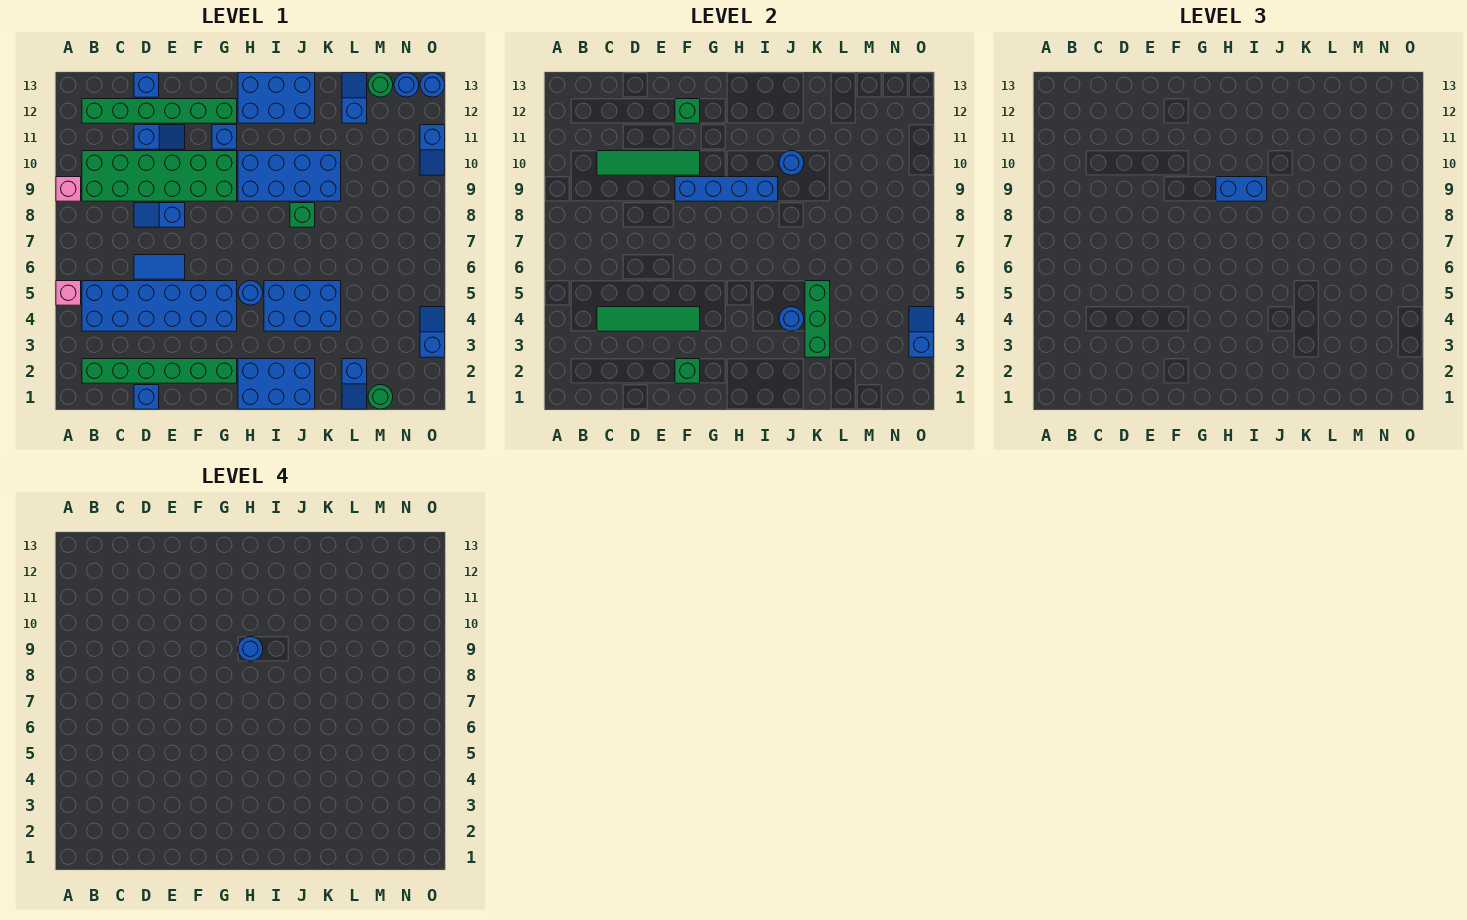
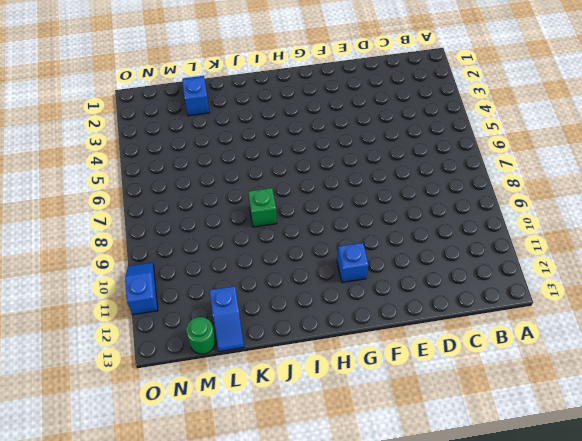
none -> pink brick A5 level 1
none -> pink brick A9 level 1
none -> green brick B2:G2 level 1
none -> blue brick B4:G5 level 1

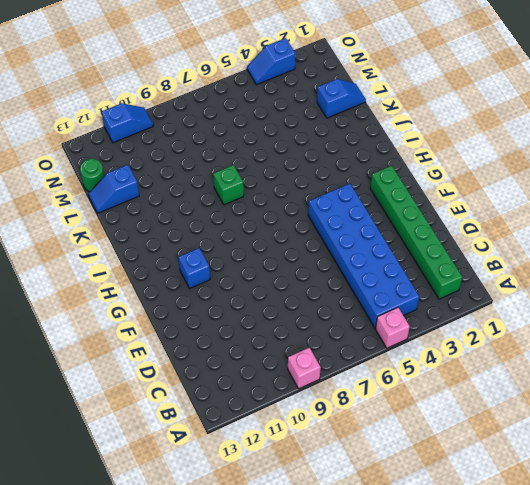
none -> green brick B9:G10 level 1
none -> green brick B12:G12 level 1
none -> blue brick D1 level 1
none -> blue tile D6:E6 level 1

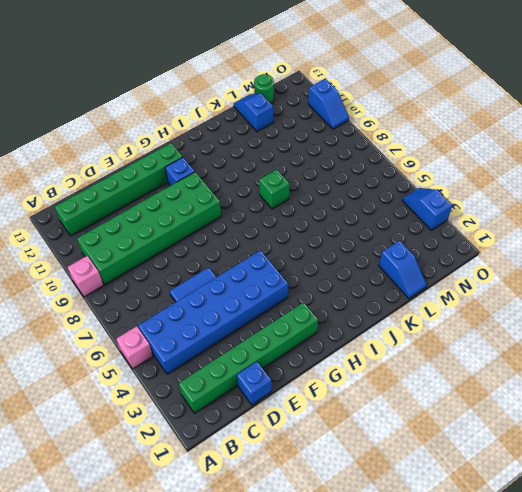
none -> blue slope D8:E8 level 1 top E
none -> blue slope D11:E11 level 1 top D
none -> blue brick D13 level 1
none -> blue brick H1:J2 level 1

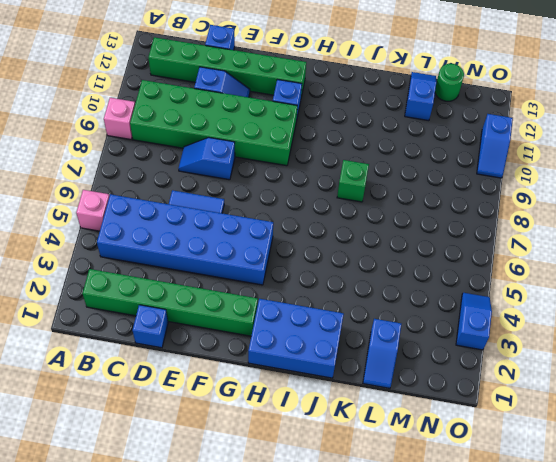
none -> blue round brick H5 level 1
none -> blue brick H9:K10 level 1
none -> blue brick H12:J13 level 1
none -> blue brick I4:K5 level 1

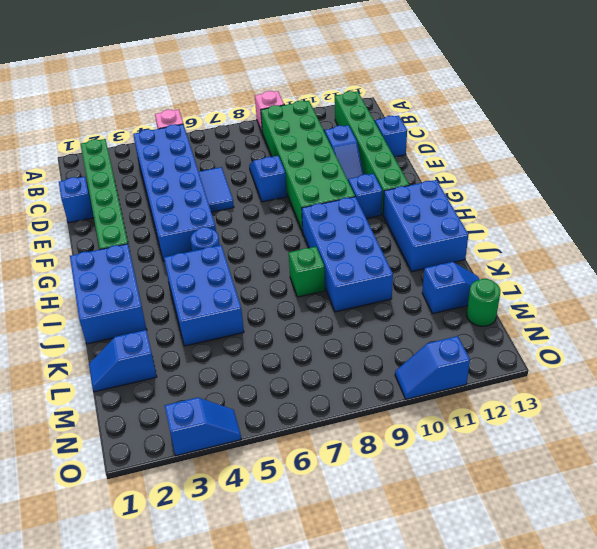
none -> green round brick M1 level 1
none -> blue round brick N13 level 1
none -> blue round brick O13 level 1
none -> green tile C4:F4 level 2

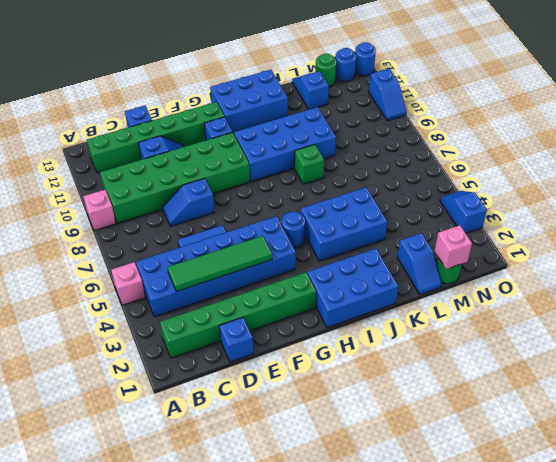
pink brick M1 level 2 -> none
none -> green tile C10:F10 level 2
none -> green brick F2 level 2
none -> blue brick F9:I9 level 2
none -> green brick F12 level 2

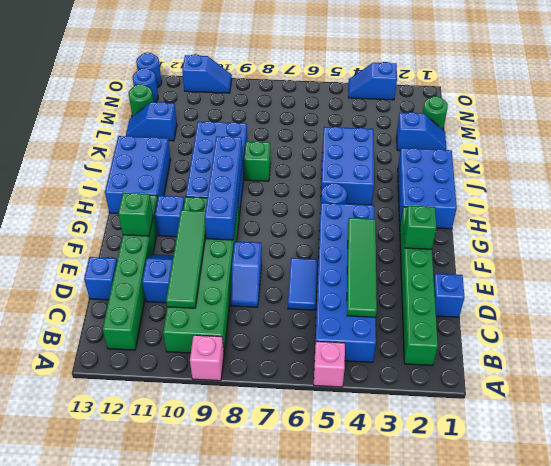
none -> blue round brick J4 level 2
none -> blue round brick J10 level 2
none -> green brick K3:K5 level 2
none -> blue slope O3:O4 level 2 top 3

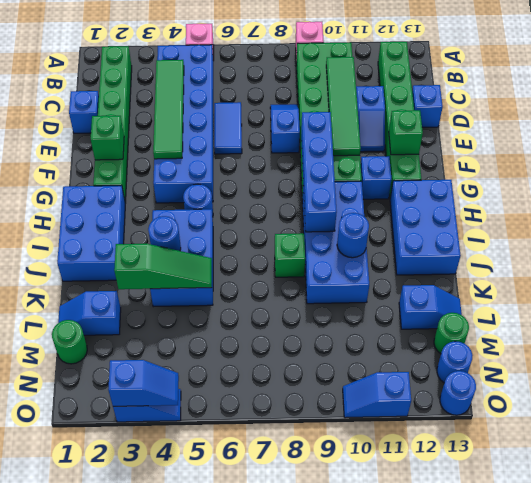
green slope K3:K5 level 2 top 3 -> green brick K3:K5 level 2
none -> blue brick H9:I9 level 3
none -> blue round brick H9 level 4

